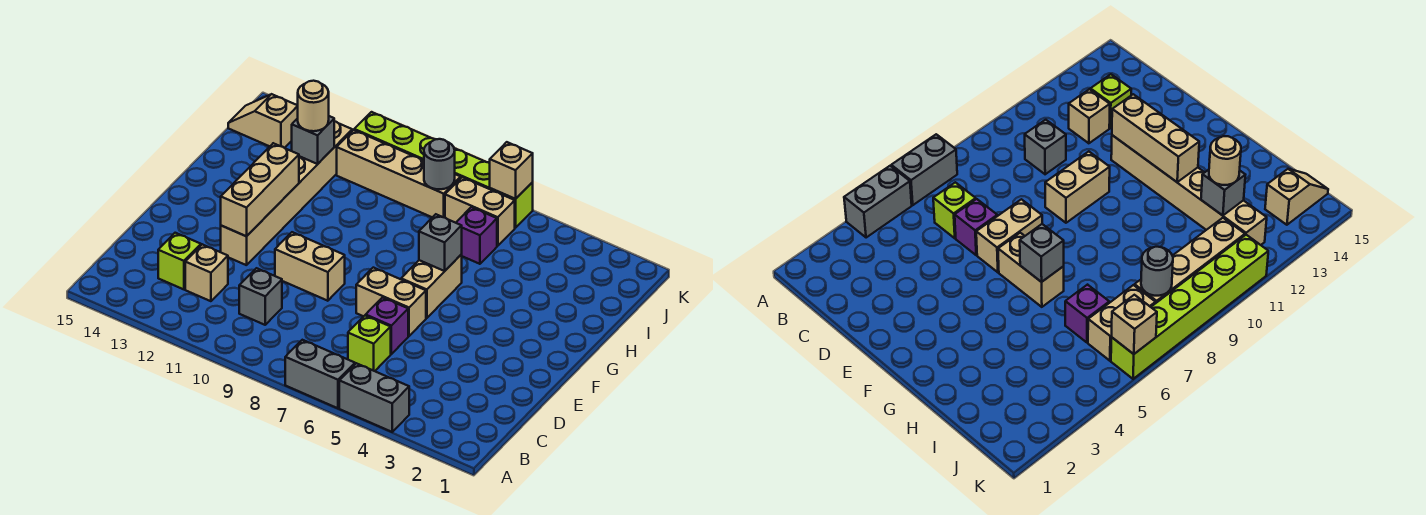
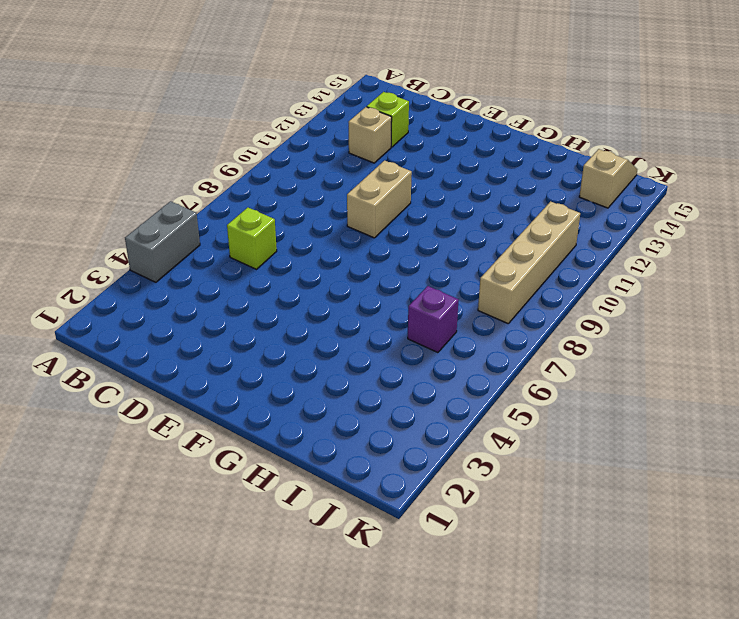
none -> grey brick A6:A7 level 1
none -> grey brick C10 level 1
none -> purple brick D6 level 1

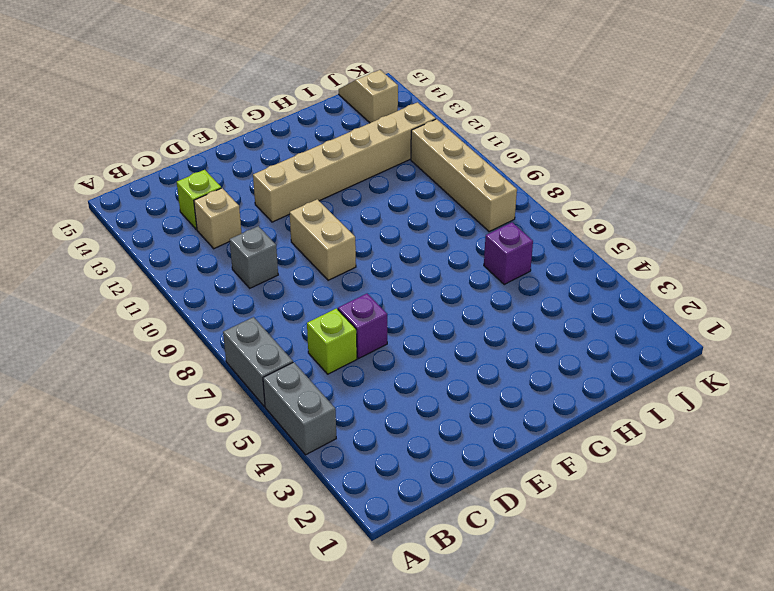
none -> tan brick E6:E7 level 1
none -> tan brick F6:G6 level 1
none -> tan brick J6:J7 level 1

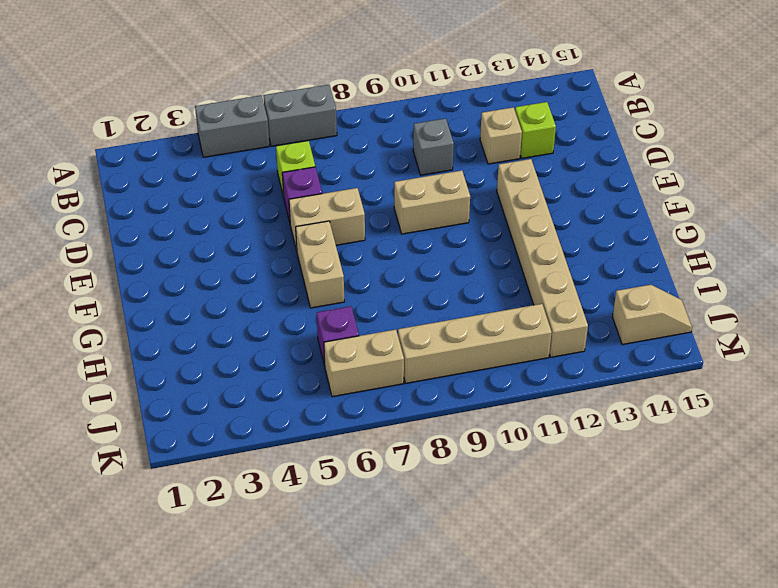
none -> lime brick K6:K11 level 1
none -> tan brick E12:G12 level 2
none -> grey brick G6 level 2

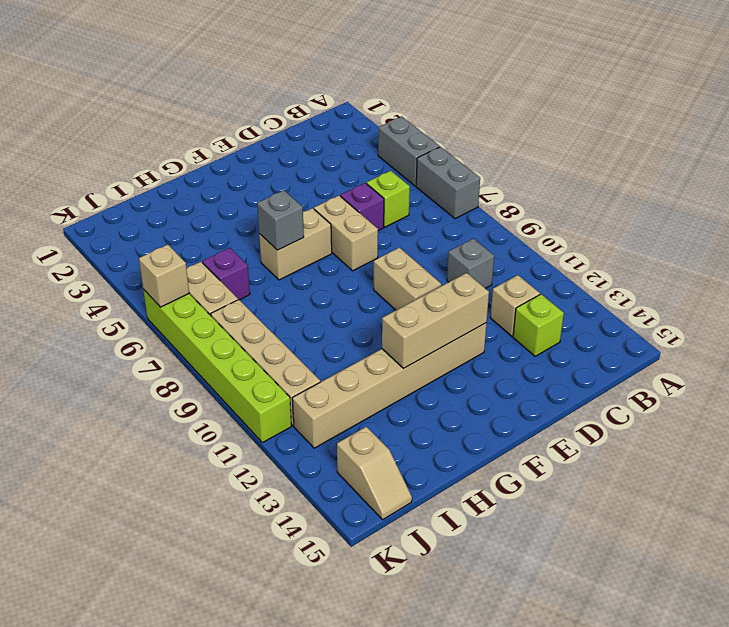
none -> grey brick I12 level 2
none -> grey round brick J8 level 2
none -> tan round brick I12 level 3

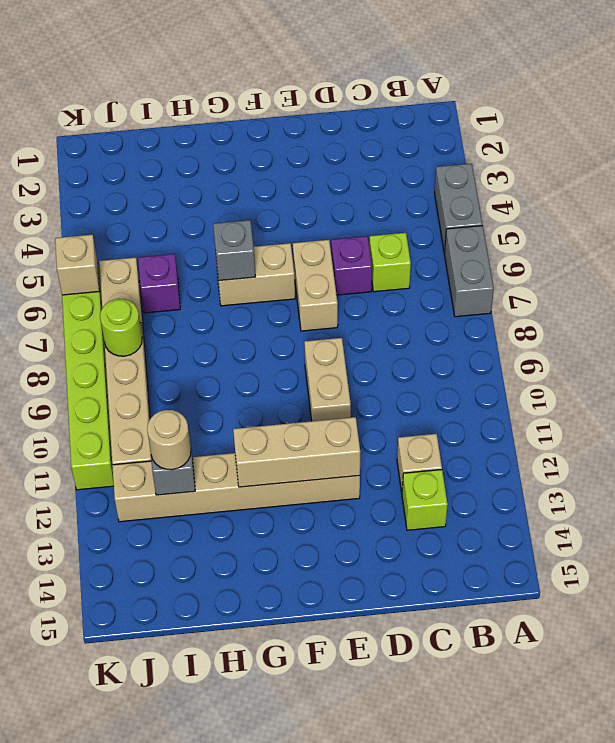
lime round brick J8 level 2 -> grey round brick J8 level 2
none -> grey brick C10 level 1
none -> tan slope J14:J15 level 1 top 14

